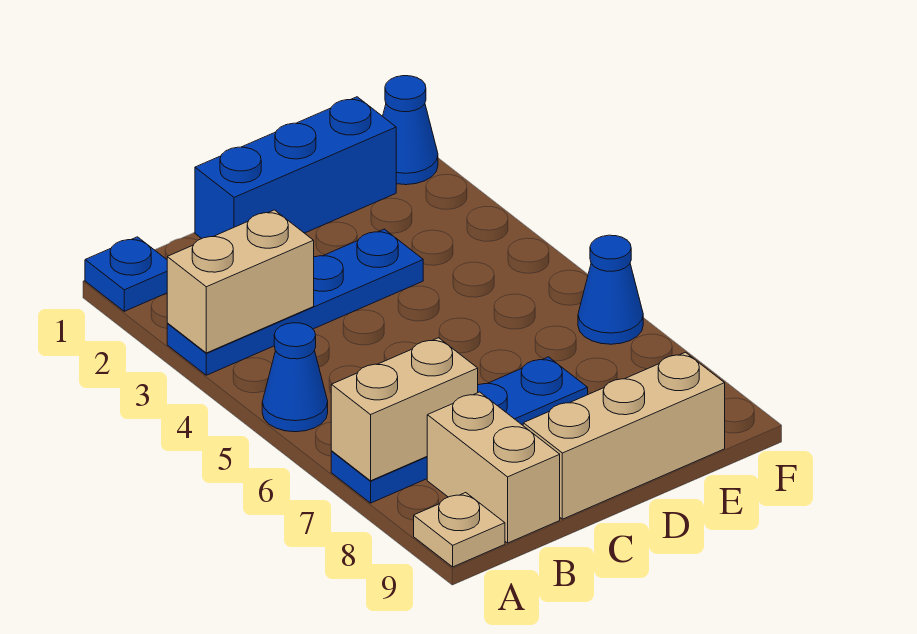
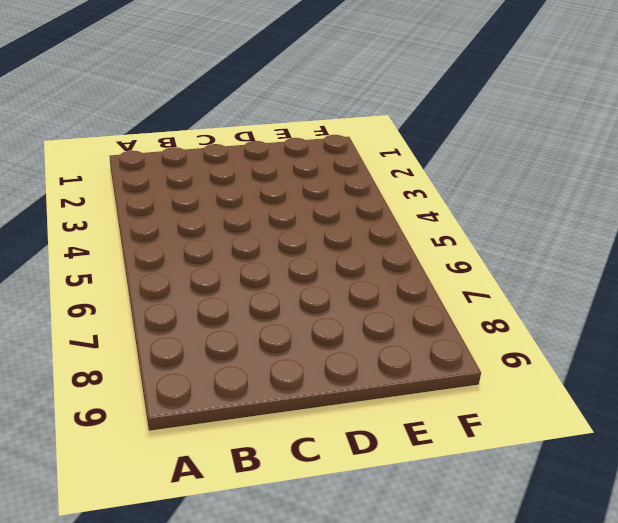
none -> blue plate A1 level 1
none -> blue plate A3:D3 level 1
none -> blue cone A5 level 1

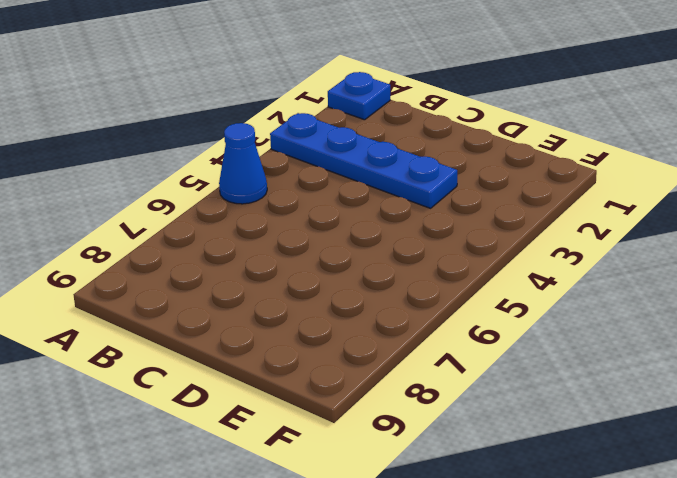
none -> blue plate A7:D7 level 1
none -> tan plate A9 level 1
none -> tan brick B8:B9 level 1

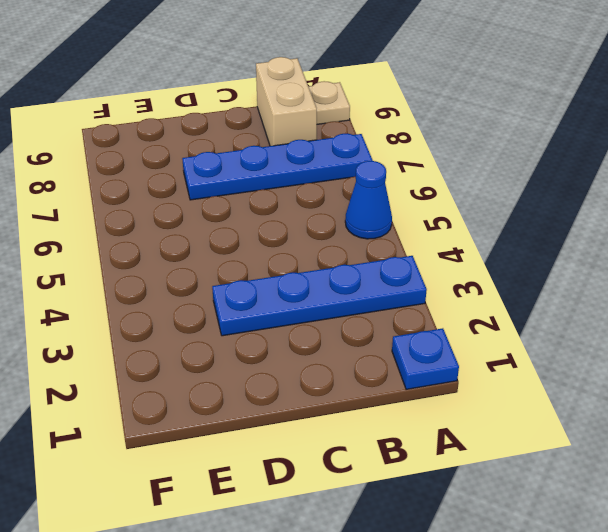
none -> blue brick C1:E1 level 1
none -> tan brick C9:E9 level 1
none -> blue cone F1 level 1

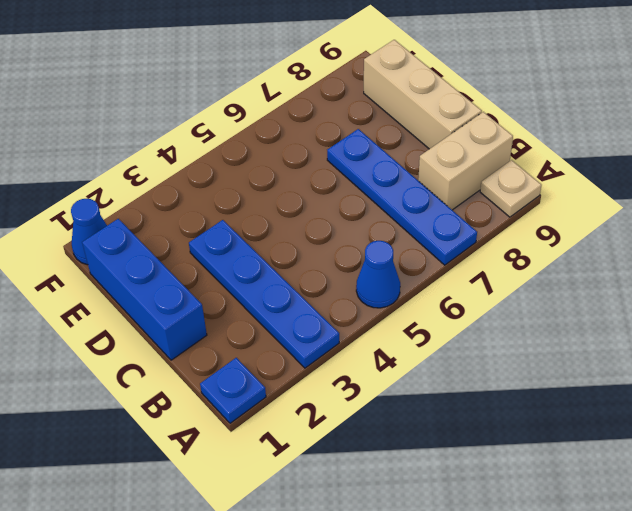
none -> blue cone F6 level 1
none -> tan brick A3:B3 level 2
none -> tan brick A7:B7 level 2

